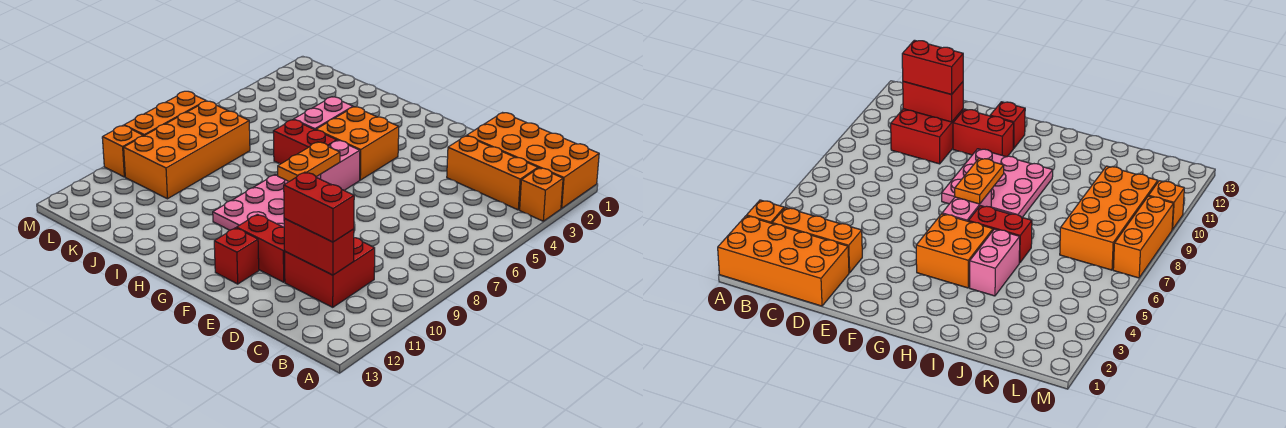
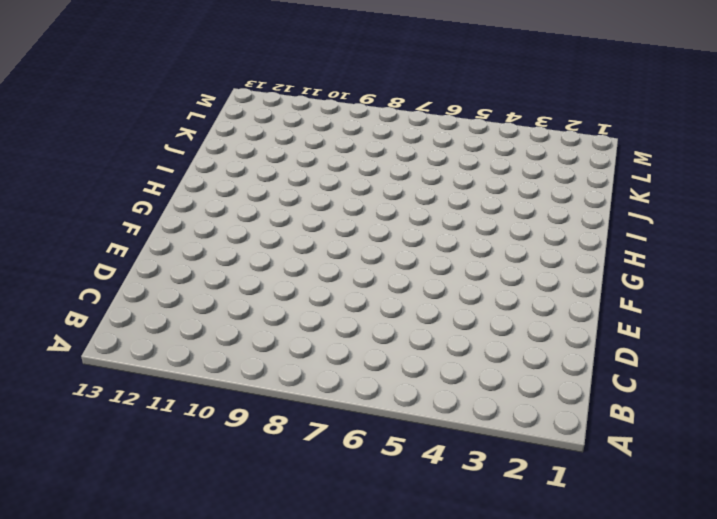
none -> orange brick A1:D2 level 1
none -> orange brick A3 level 1
none -> orange brick B3:D3 level 1

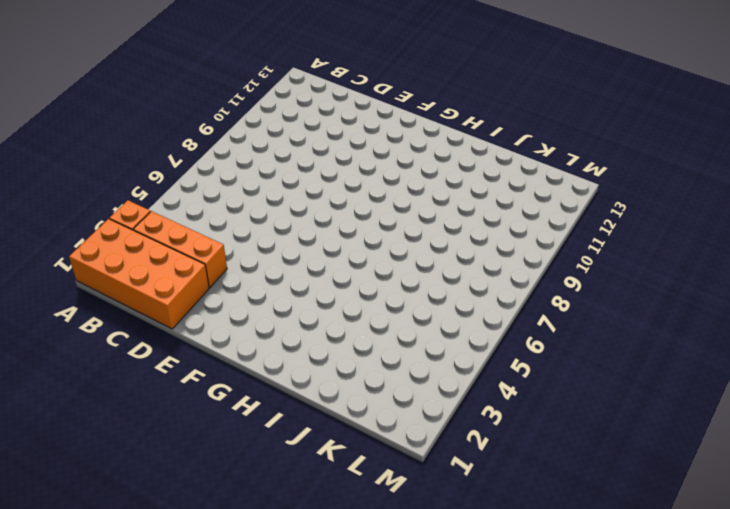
none -> red brick C10:D11 level 1
none -> red brick E11:F11 level 1
none -> pink plate F8:H10 level 1

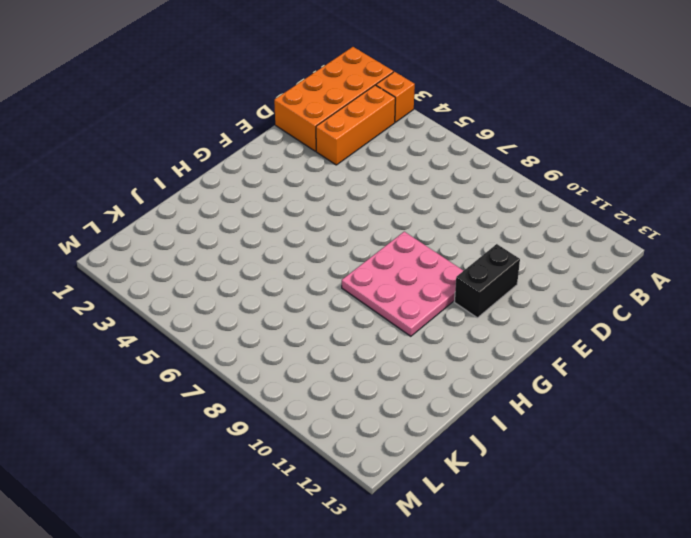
black brick E11:F11 level 1 -> red brick E11:F11 level 1
none -> red brick C10:D11 level 1
none -> red brick F12 level 1
none -> orange brick G4:H5 level 1

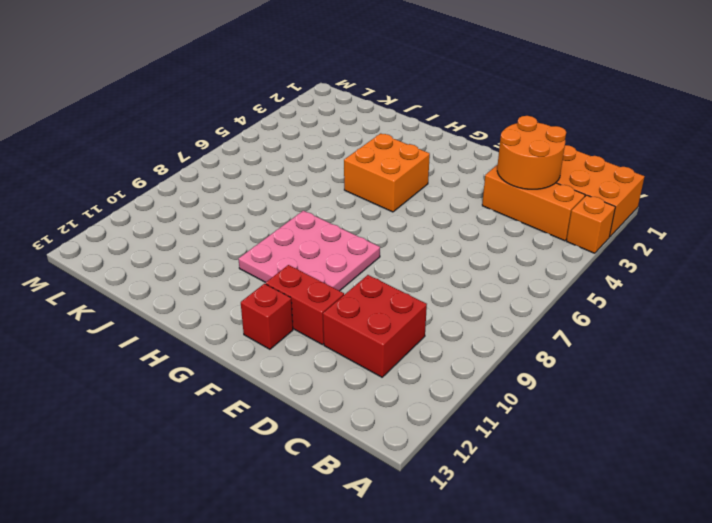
orange round brick C2:D3 level 2 -> none
none -> pink brick G6:G7 level 1
none -> red brick H6:I6 level 1
none -> pink brick I4:I5 level 1

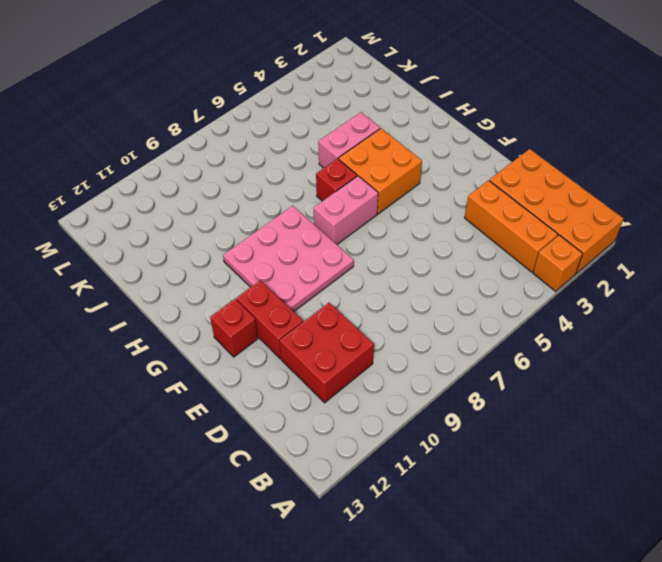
red brick H6 level 1 -> red brick H6:I6 level 1
none -> orange brick K7:L10 level 1
none -> orange brick M7:M9 level 1
none -> orange brick M10 level 1

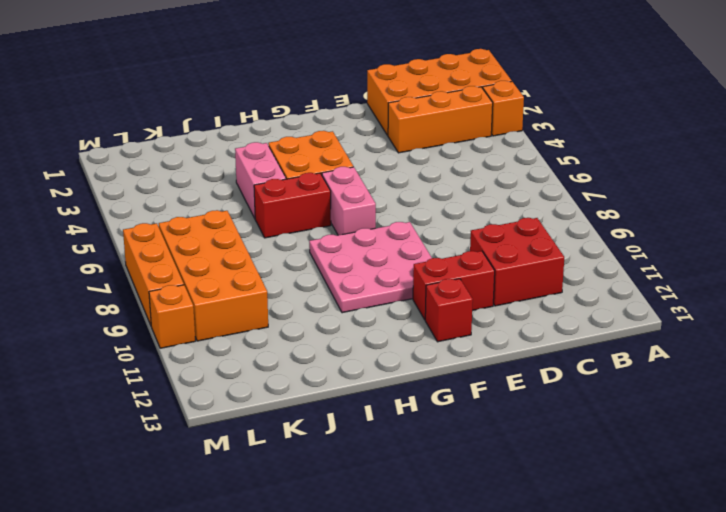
none -> red brick C11:D11 level 2
none -> orange plate G7:G8 level 2
none -> red brick C11:D11 level 3

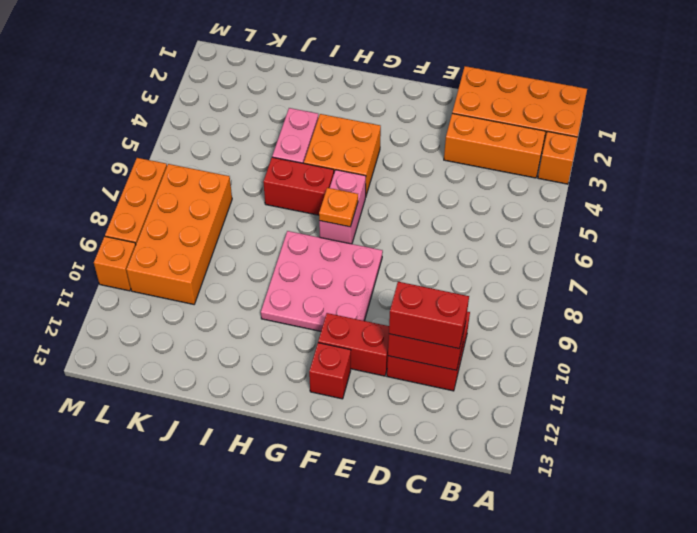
orange plate G7 level 2 -> orange plate G7:G8 level 2

